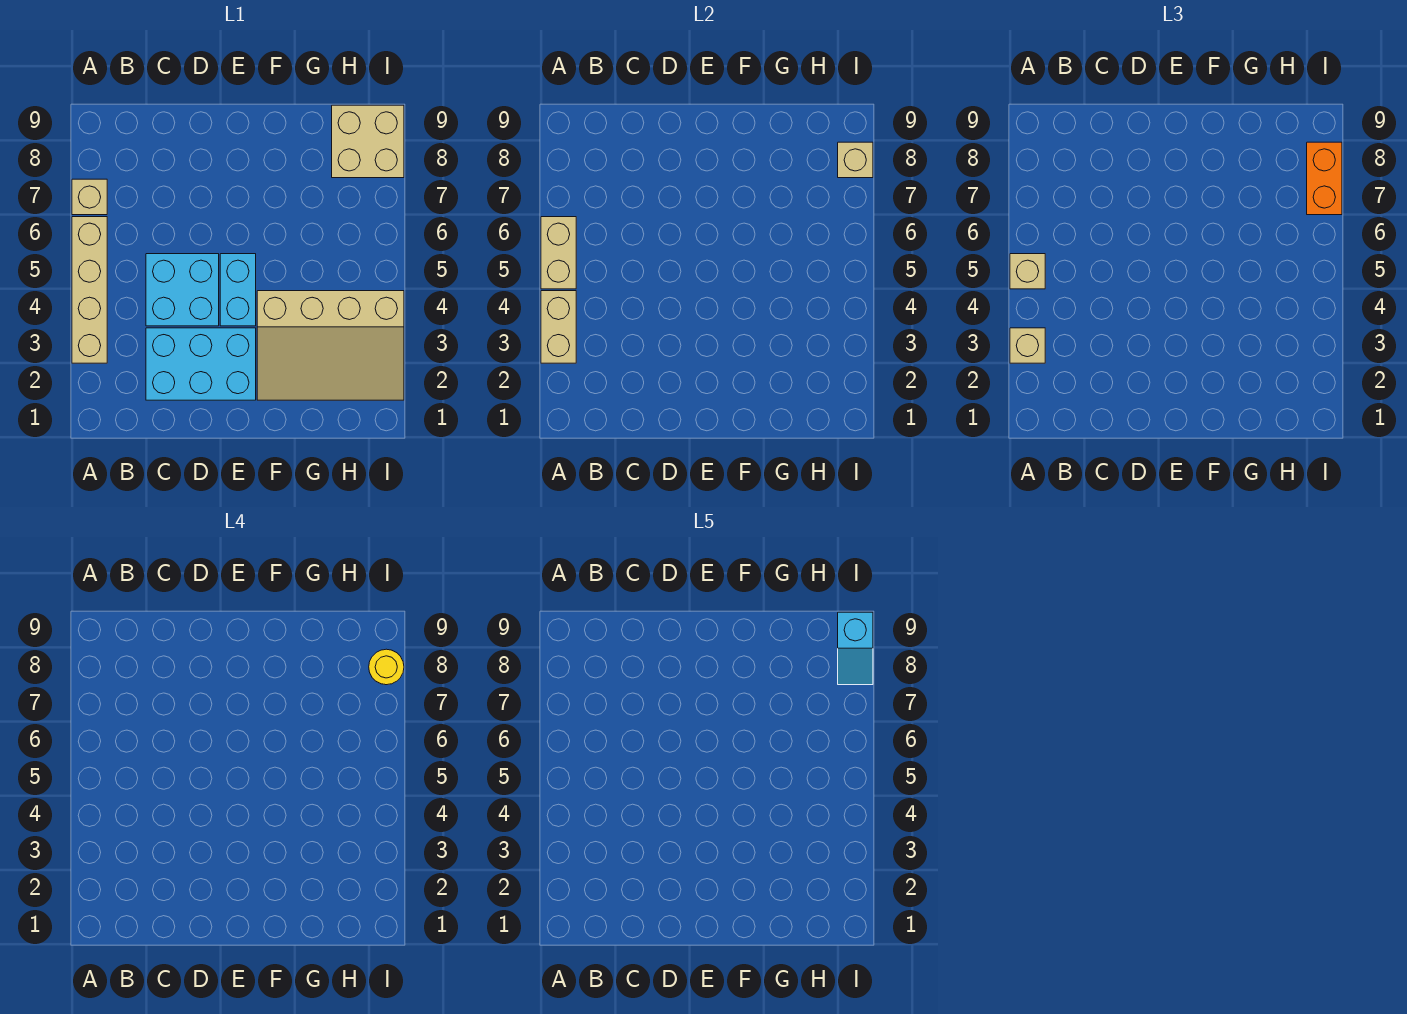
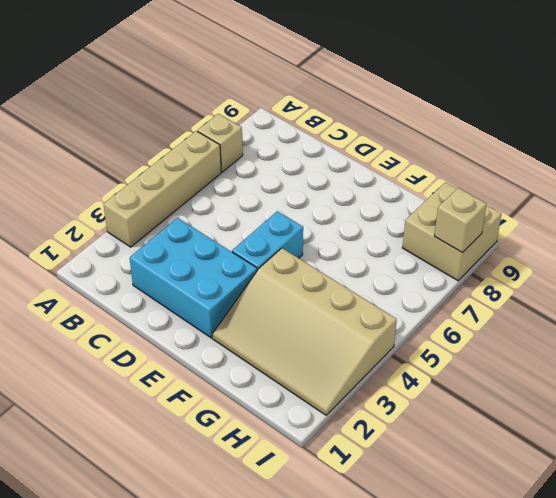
none -> cyan brick C4:D5 level 1
none -> tan brick A3:A4 level 2
none -> tan brick A5:A6 level 2

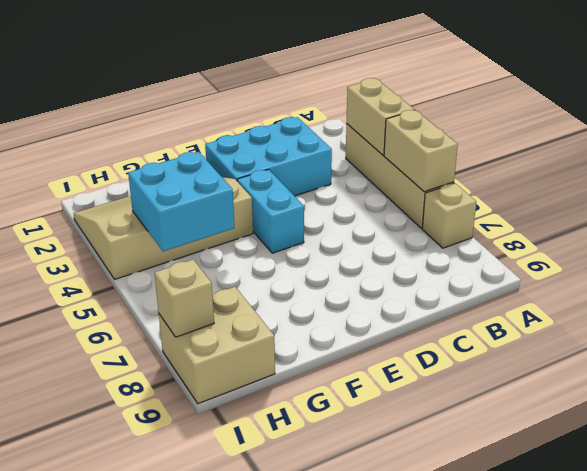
cyan brick G4:H5 level 2 -> cyan brick C4:D5 level 1
none -> tan brick A3 level 3
none -> tan brick A5 level 3
none -> orange brick I7:I8 level 3

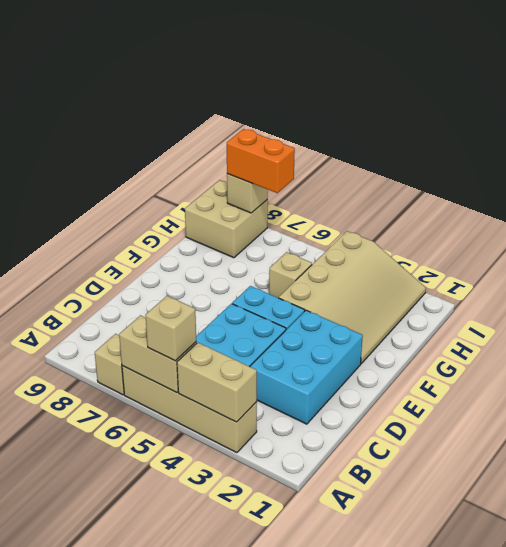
tan brick G5 level 1 -> tan brick A3 level 3
none -> yellow round brick I8 level 4
none -> cyan slope I8:I9 level 5 top 9

